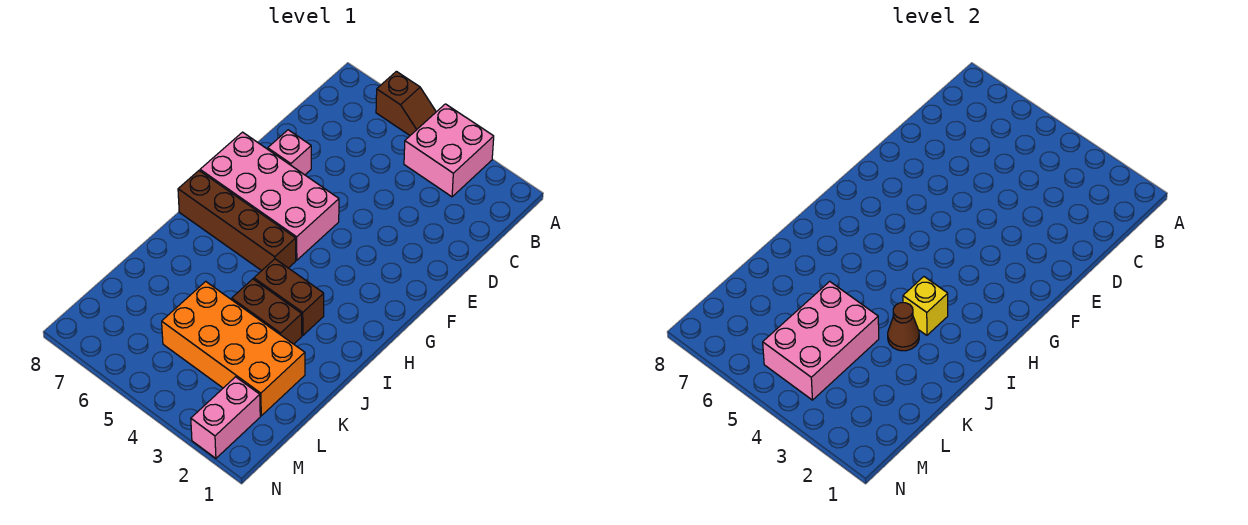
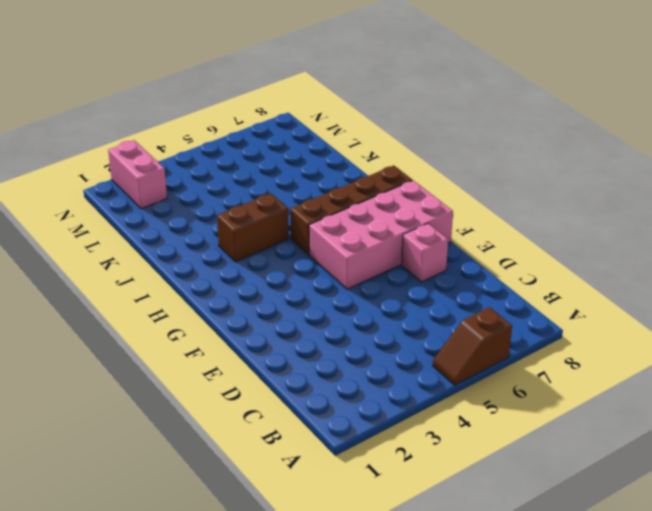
none -> pink brick A3:B4 level 1
none -> brown brick J3:J4 level 1
none -> orange brick K2:L5 level 1

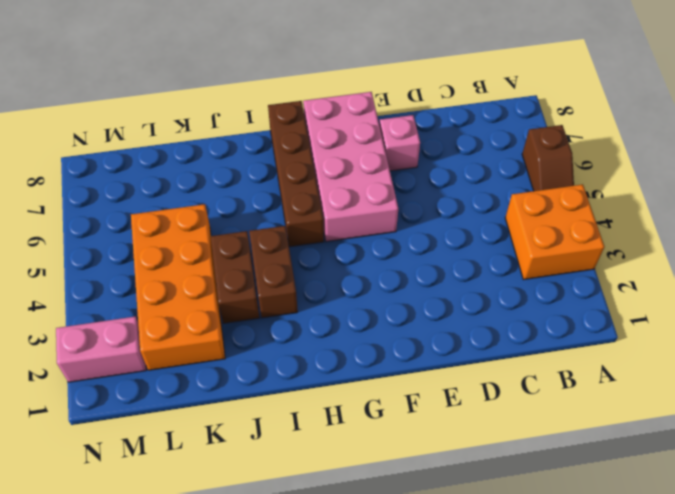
orange brick A3:B4 level 1 -> pink brick A3:B4 level 1
none -> yellow brick I3 level 2
none -> brown cone J3 level 2
none -> pink brick K4:M5 level 2

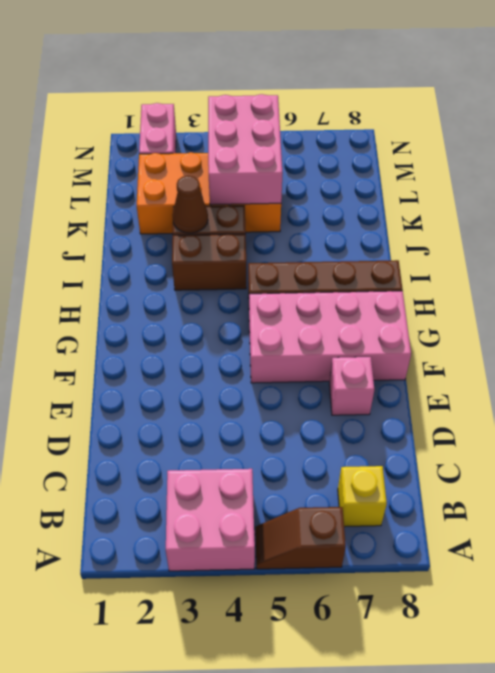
yellow brick B7 level 1 -> yellow brick I3 level 2

